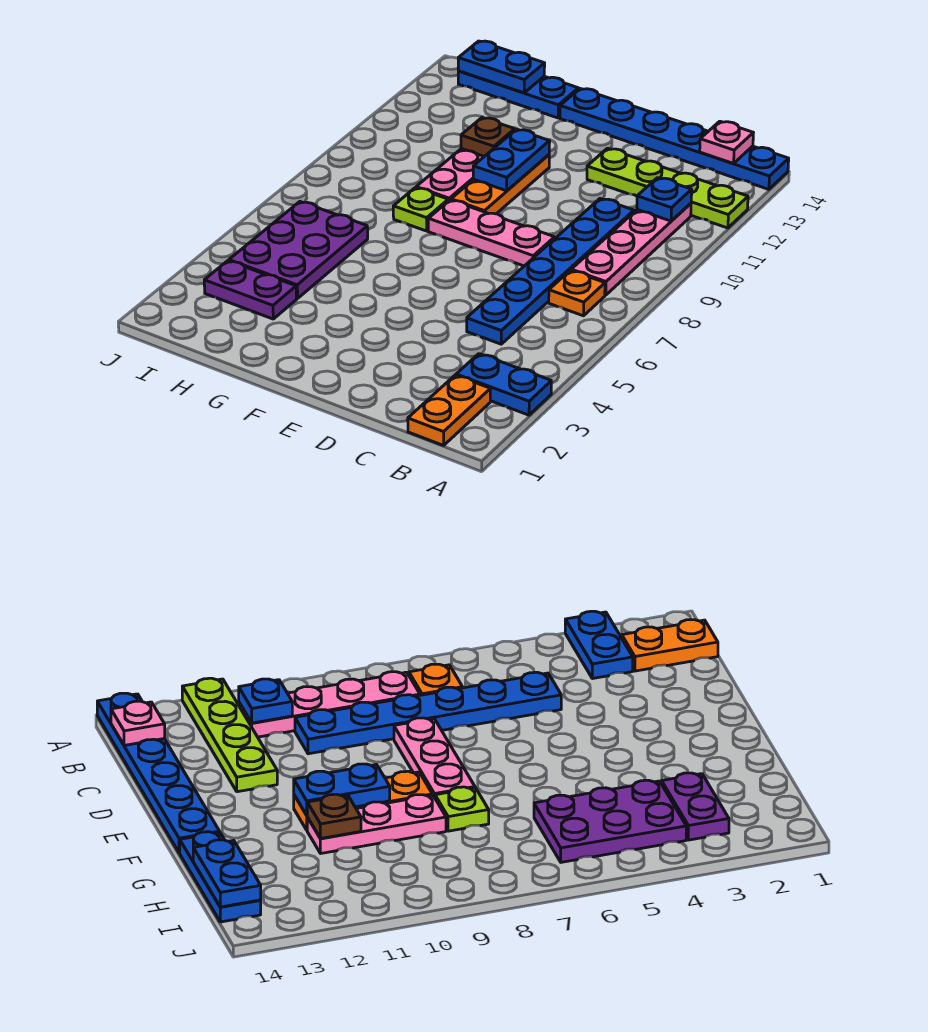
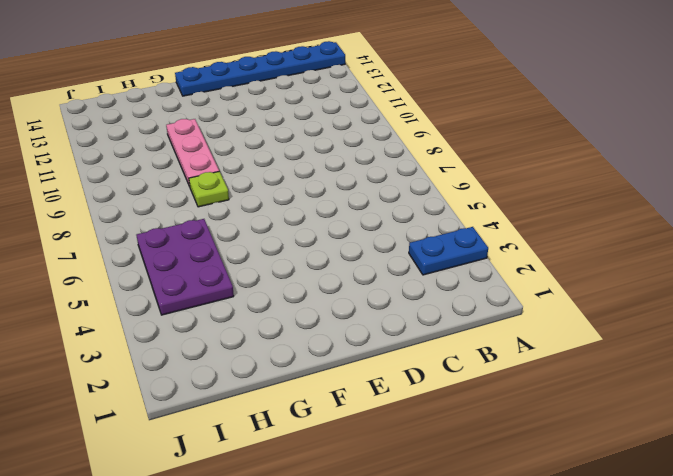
none -> lime plate A12:D12 level 1
none -> orange plate B1:B2 level 1
none -> orange plate B7 level 1

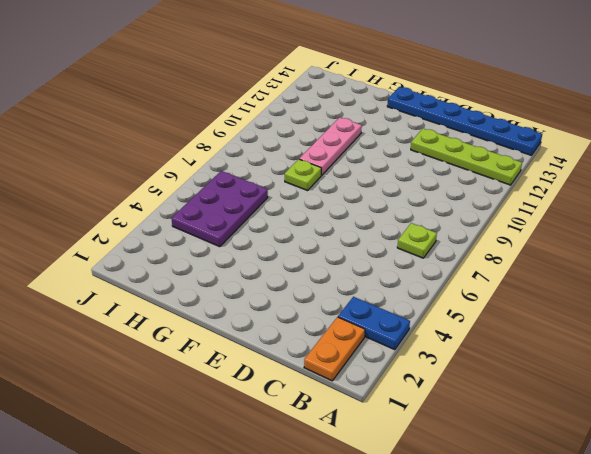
lime plate B7 level 1 -> orange plate B7 level 1
none -> pink plate B8:B11 level 1
none -> blue plate C5:C10 level 1
none -> pink plate D8:F8 level 1

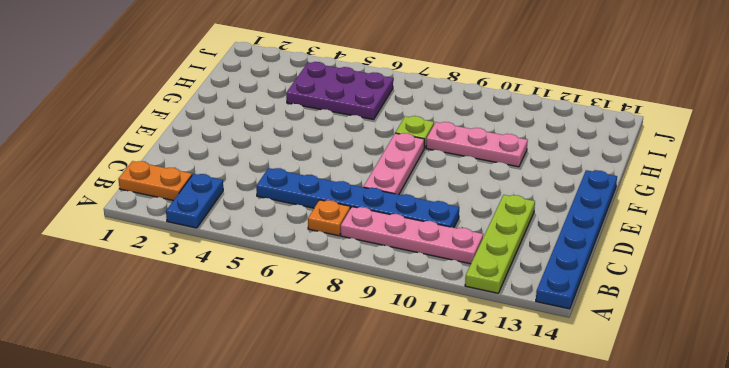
none -> orange plate F9:F11 level 1
none -> blue plate G14:I14 level 1
none -> purple plate H3:I3 level 1

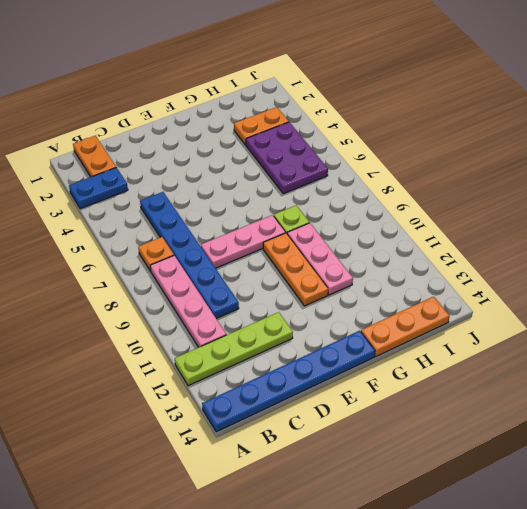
orange plate G14:I14 level 1 -> blue plate G14:I14 level 1
orange plate H3:I3 level 1 -> purple plate H3:I3 level 1
none -> blue plate B11 level 2
none -> pink plate B14 level 2
none -> blue plate F10:F11 level 2

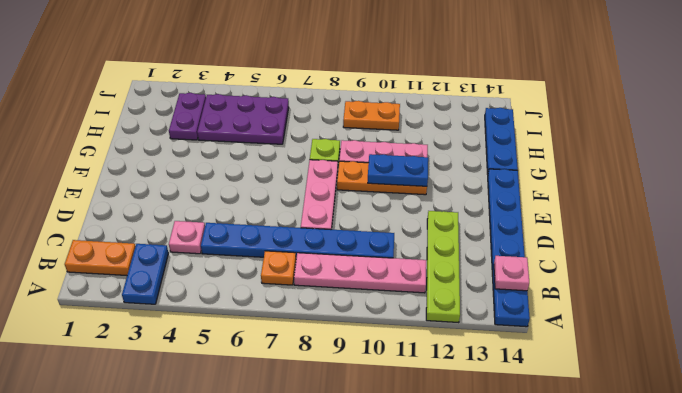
pink plate C4 level 1 -> none
orange plate I9:I10 level 1 -> none
none -> blue plate B11 level 2
none -> brown plate G11 level 2
none -> blue plate H14:I14 level 2

